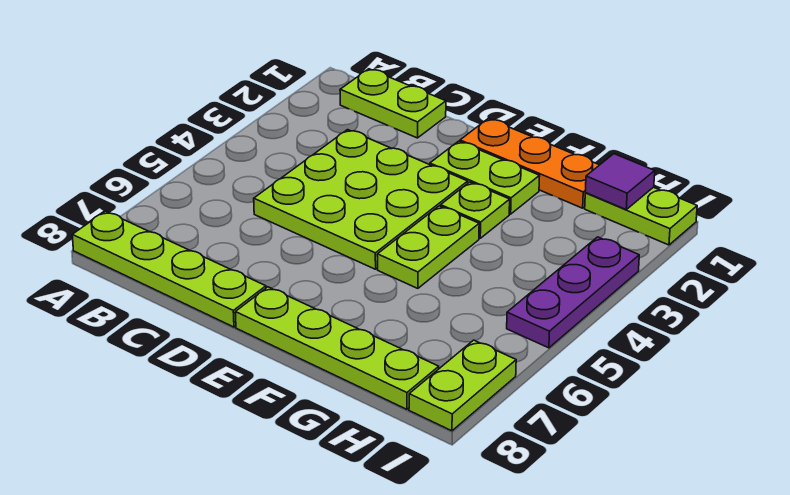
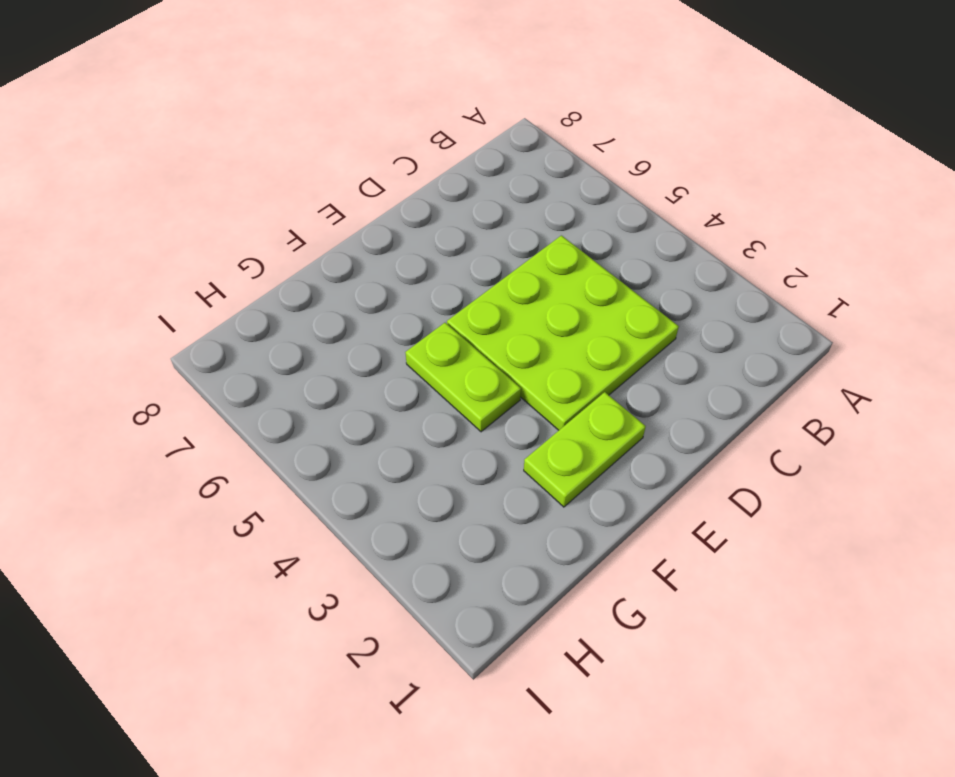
none -> lime plate A8:D8 level 1
none -> lime plate B1:C1 level 1
none -> orange plate E1:G1 level 1

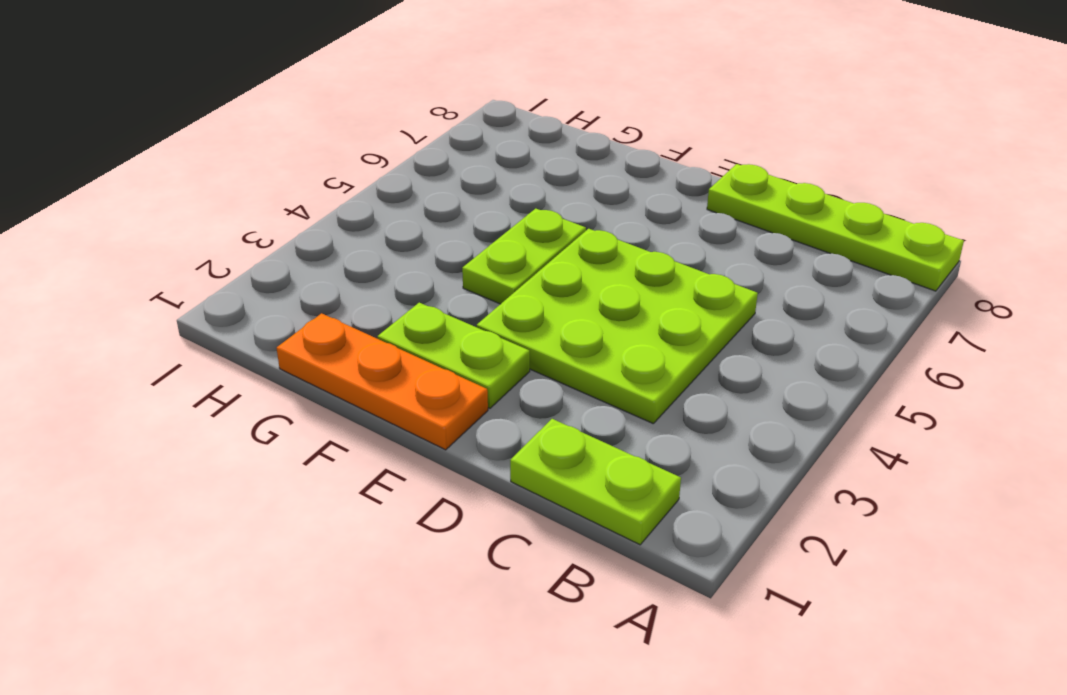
none -> lime plate E8:H8 level 1
none -> lime plate F3 level 1
none -> lime plate H1:I1 level 1

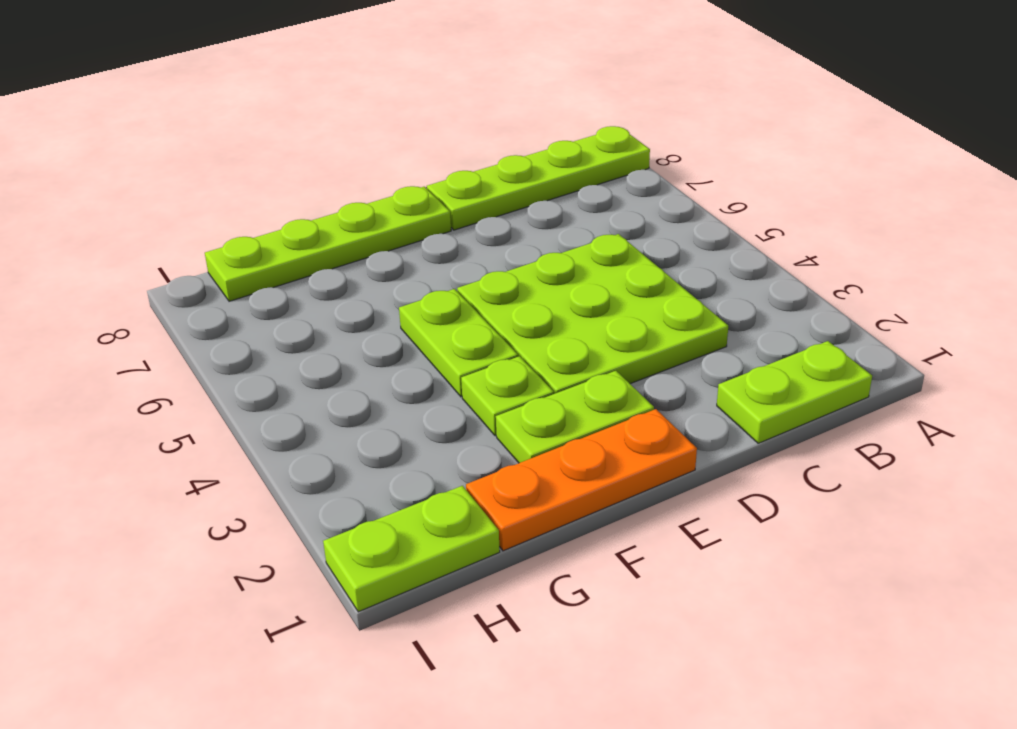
none -> purple plate I3:I5 level 1
none -> lime plate I7:I8 level 1
none -> purple tile H1 level 2

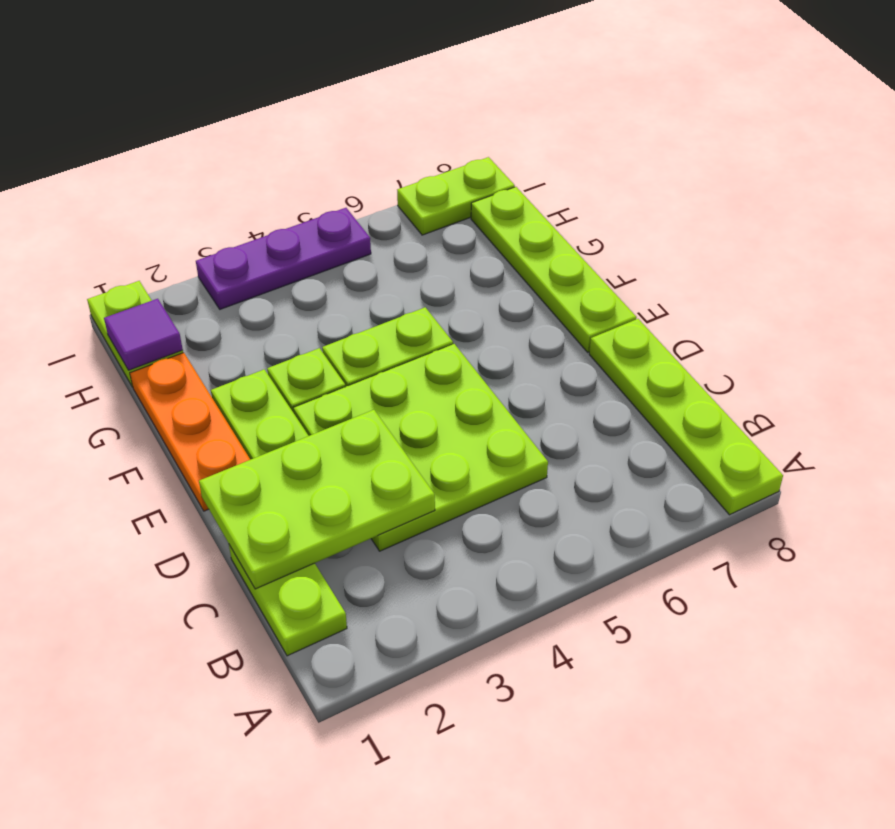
lime plate C1:D3 level 2 -> none

